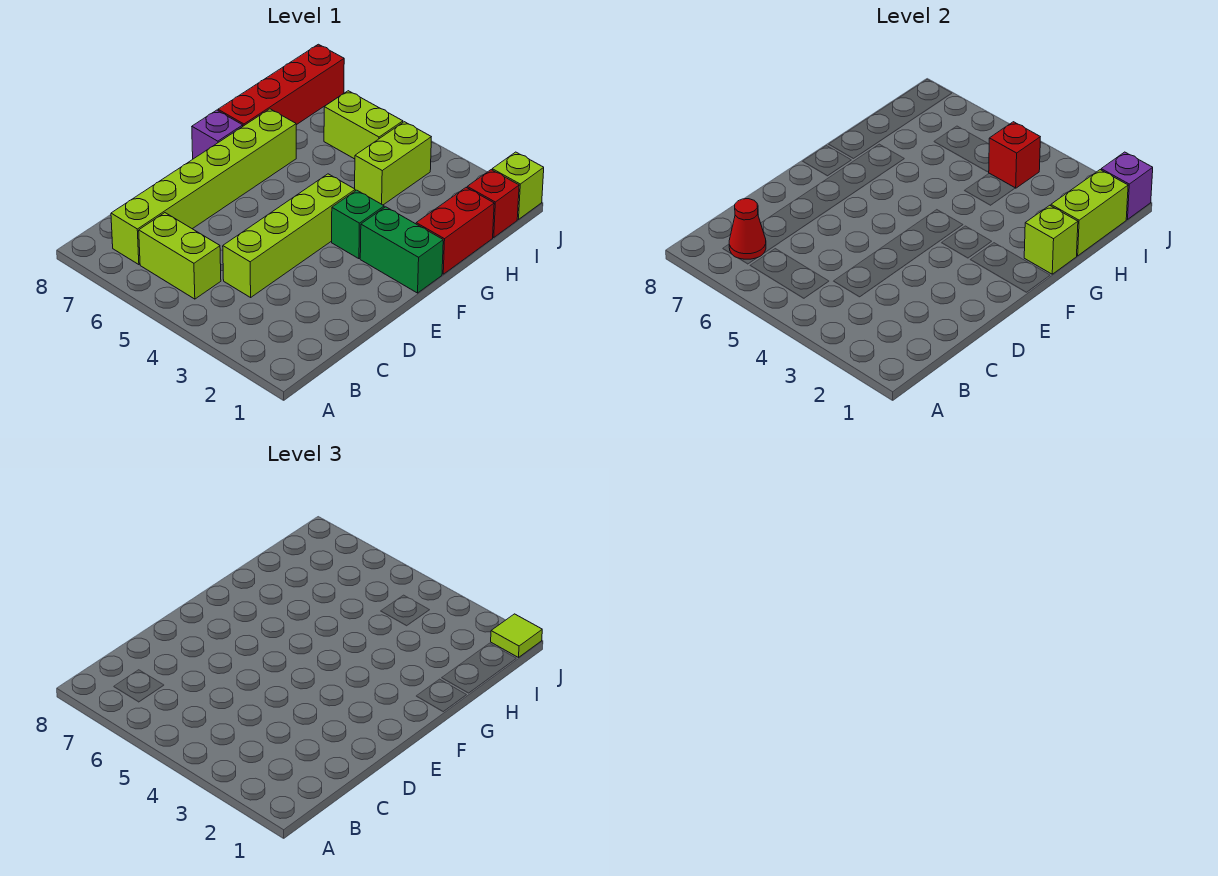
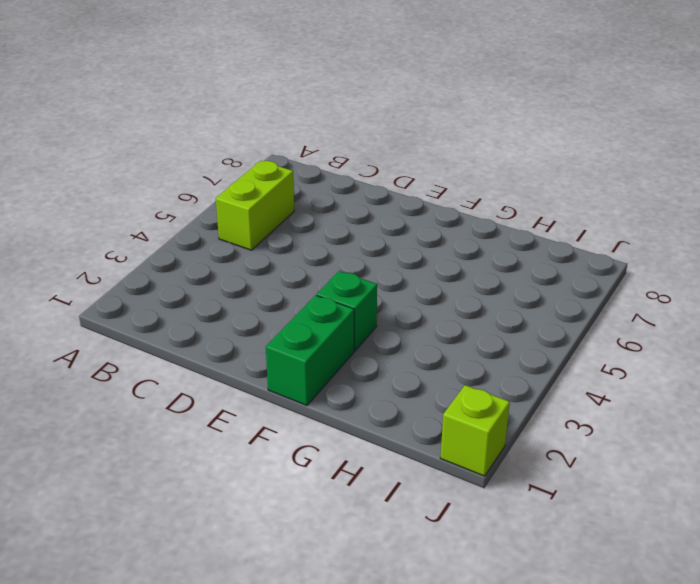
none -> lime brick B7:G7 level 1
none -> lime brick C4:F4 level 1
none -> purple brick F8 level 1

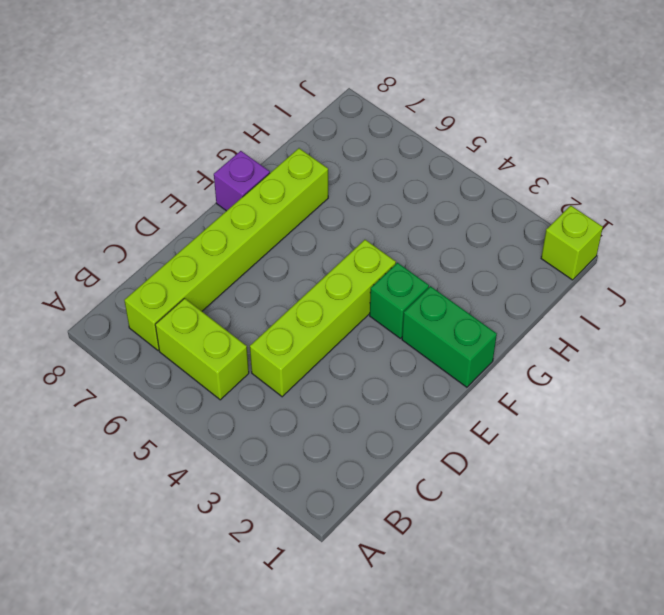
none -> red brick G1:H1 level 1
none -> red brick G8:J8 level 1
none -> lime brick H4:I4 level 1

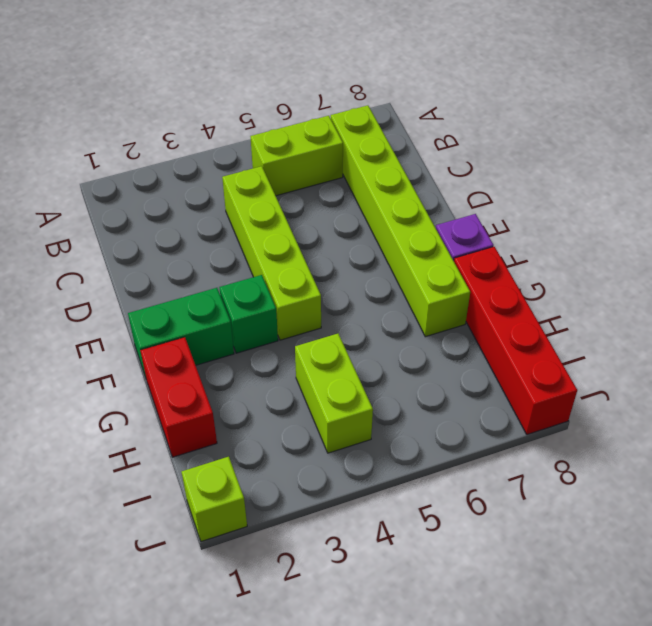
none -> red brick I1 level 1
none -> lime brick I5:I6 level 1
none -> red cone B7 level 2

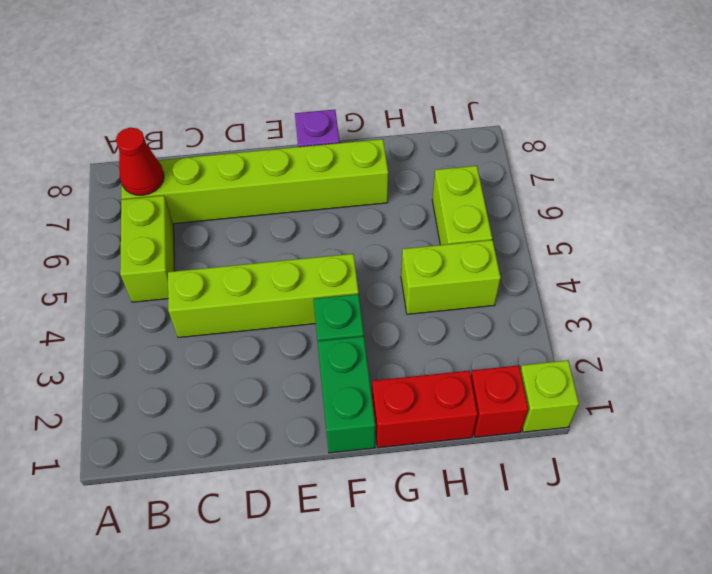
none -> red brick G8:J8 level 1
none -> lime brick G1 level 2
none -> lime brick H1:I1 level 2

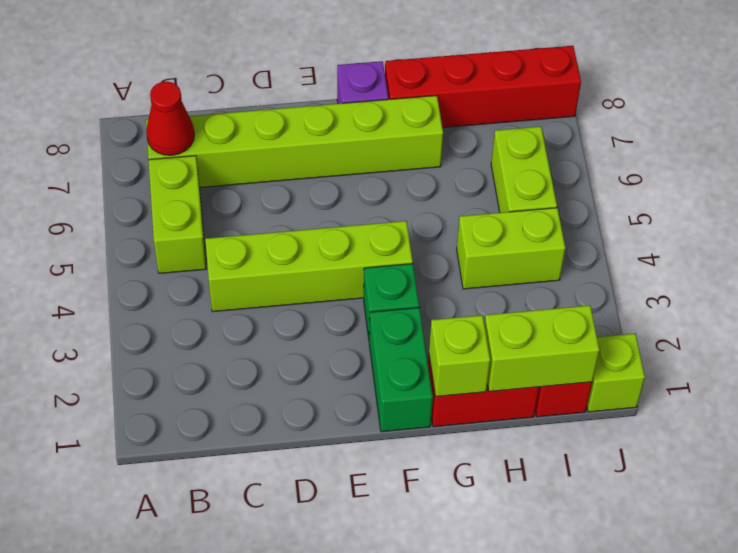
none -> red brick I4 level 2
none -> purple brick J1 level 2
none -> lime tile J1 level 3

